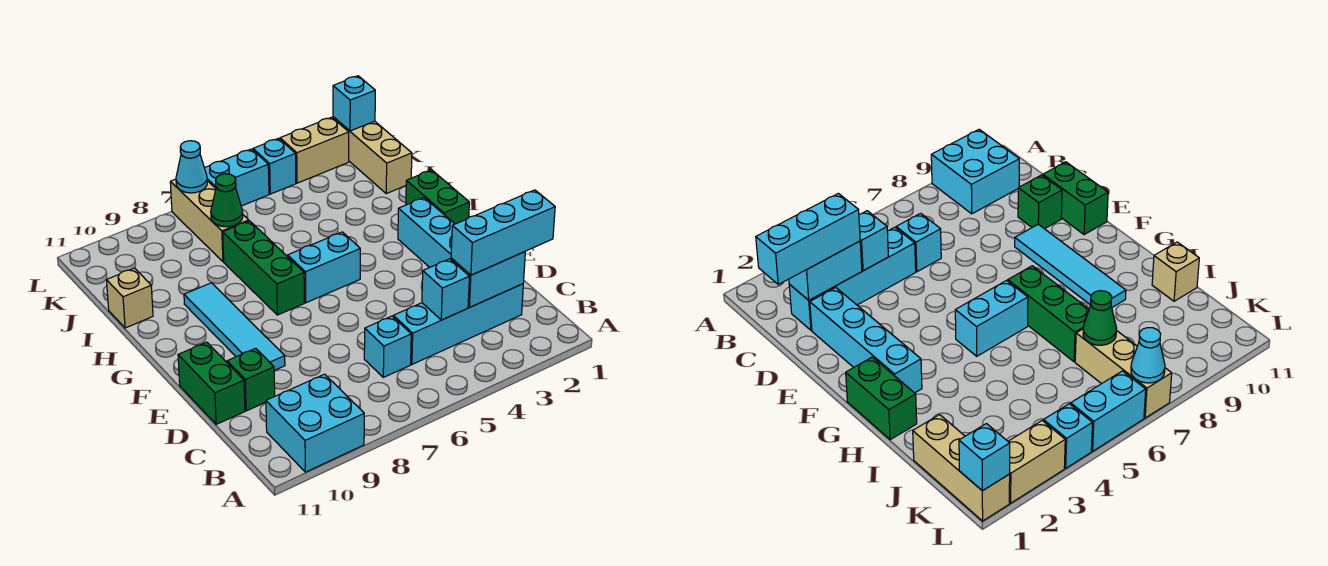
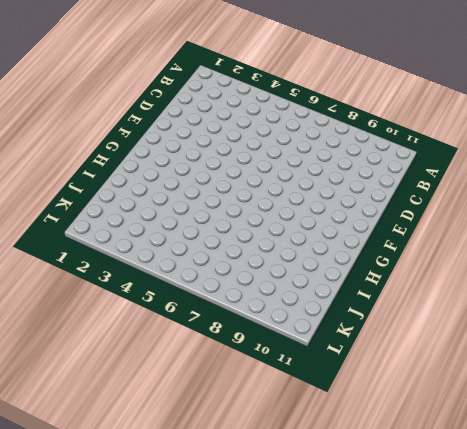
none -> cyan brick A9:B10 level 1
none -> cyan brick C2:C5 level 1
none -> cyan brick C6 level 1

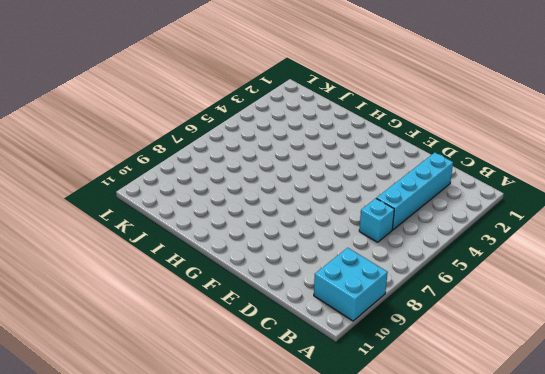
none -> cyan brick D2:G2 level 1
none -> green brick D10 level 1
none -> green brick D11:E11 level 1

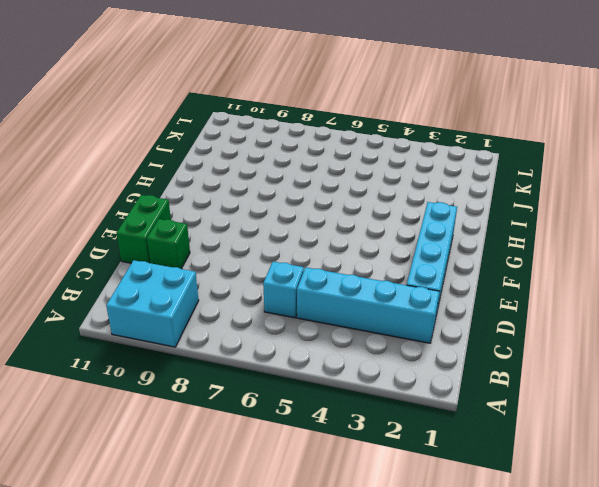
none -> cyan tile E9:H9 level 1
none -> green brick G1:H1 level 1
none -> cyan brick G5:G6 level 1

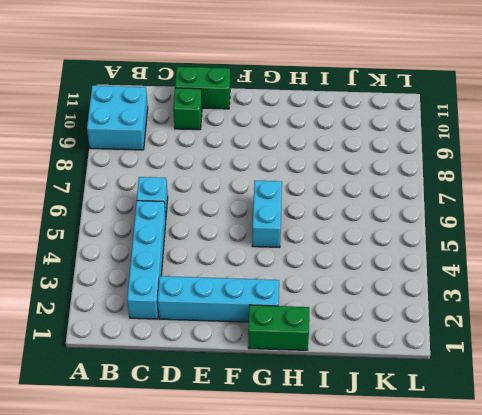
none -> cyan tile E9:H9 level 1
none -> green brick G7:I7 level 1
none -> tan brick I11 level 1

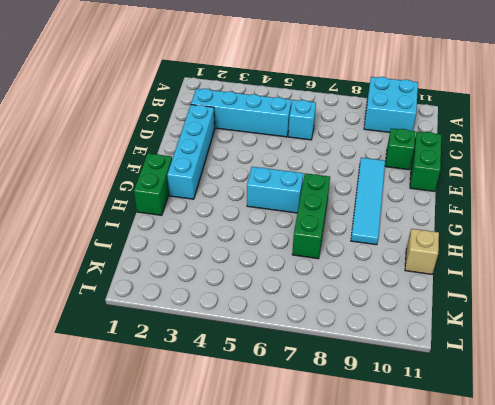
none -> tan brick J1:L1 level 1
none -> tan brick J7:L7 level 1
none -> tan brick L2:L3 level 1

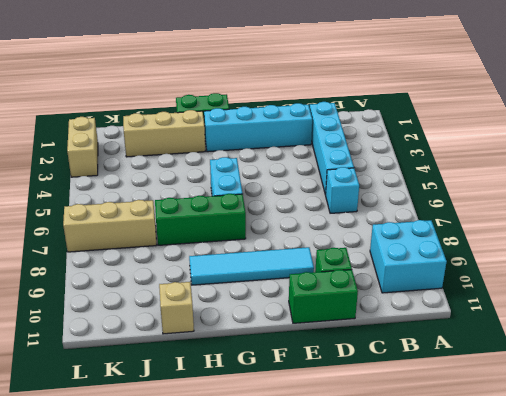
tan brick H2:J2 level 1 -> tan brick J1:L1 level 1
none -> cyan brick L4 level 1
none -> cyan brick L5:L6 level 1
none -> cyan brick C2:C3 level 2

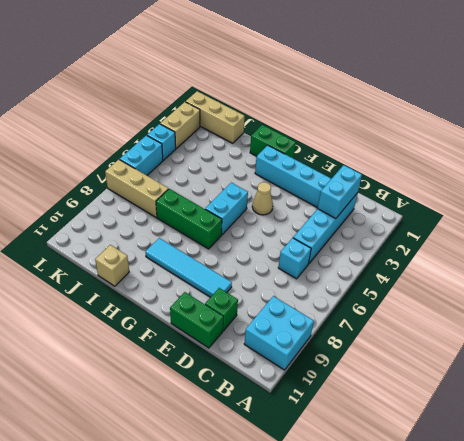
tan cone F4 level 1 -> none
none -> cyan brick C4 level 2
none -> green cone J7 level 2
none -> cyan brick L1 level 2

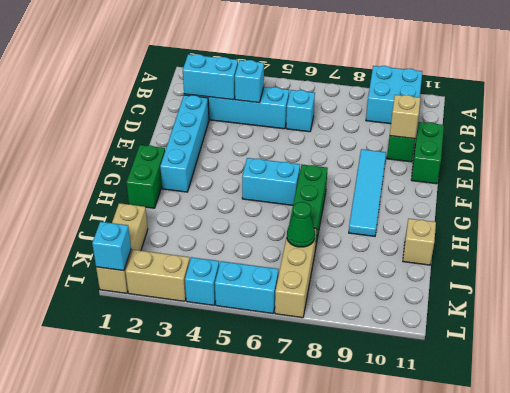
tan brick D10 level 2 -> none
none -> cyan cone L7 level 2
none -> cyan brick C1:C3 level 3

